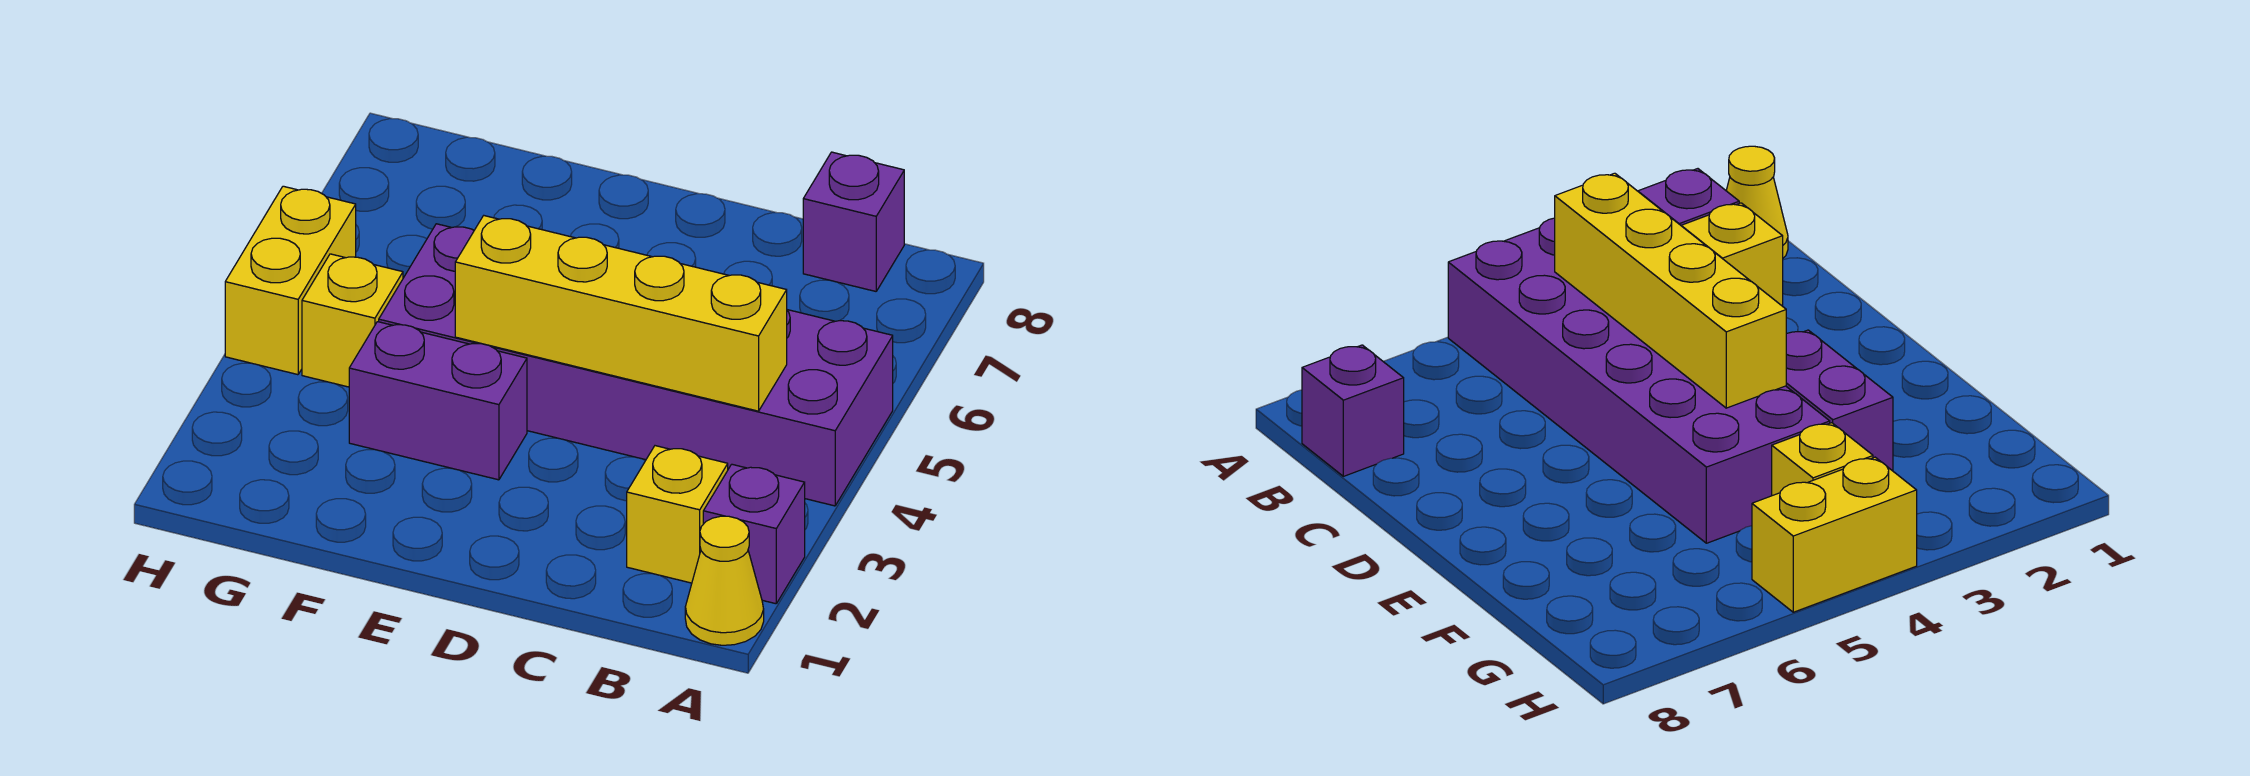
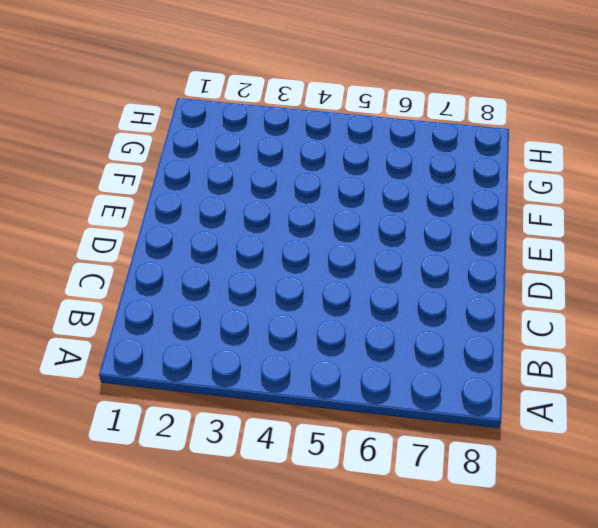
none -> yellow cone A1 level 1
none -> purple brick A2 level 1

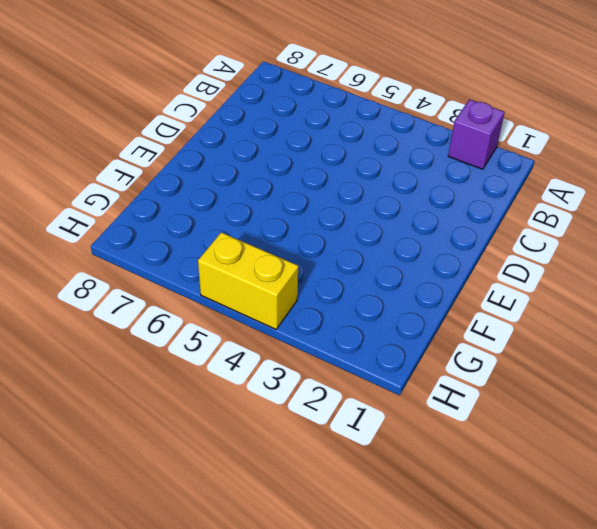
none -> yellow cone A1 level 1
none -> purple brick A4:F5 level 1

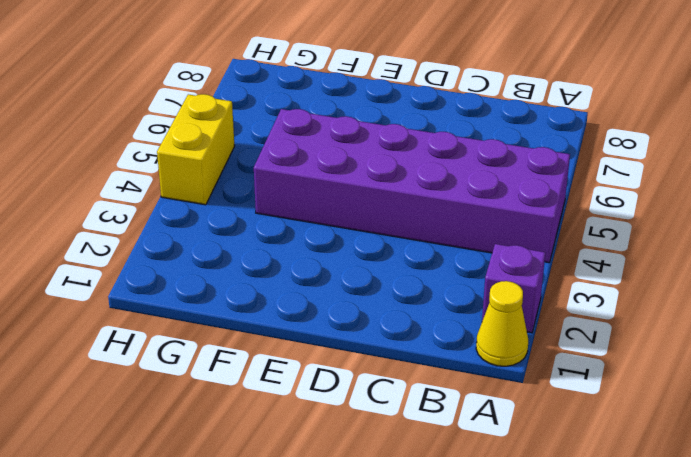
none -> yellow brick B2 level 1
none -> purple brick B8 level 1

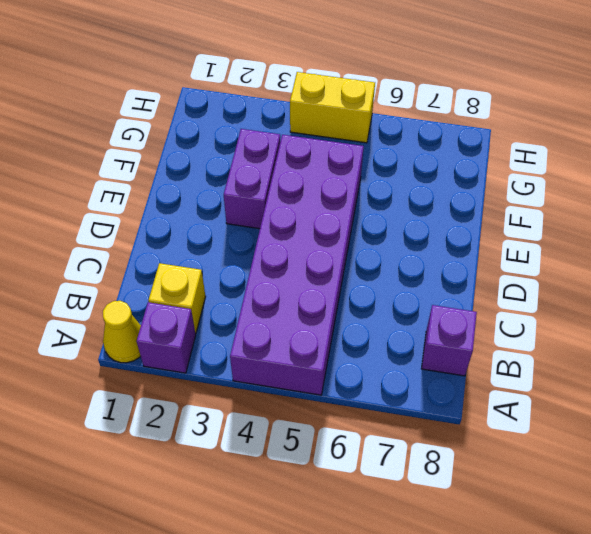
none -> yellow brick G4 level 1
none -> yellow brick B4:E4 level 2

